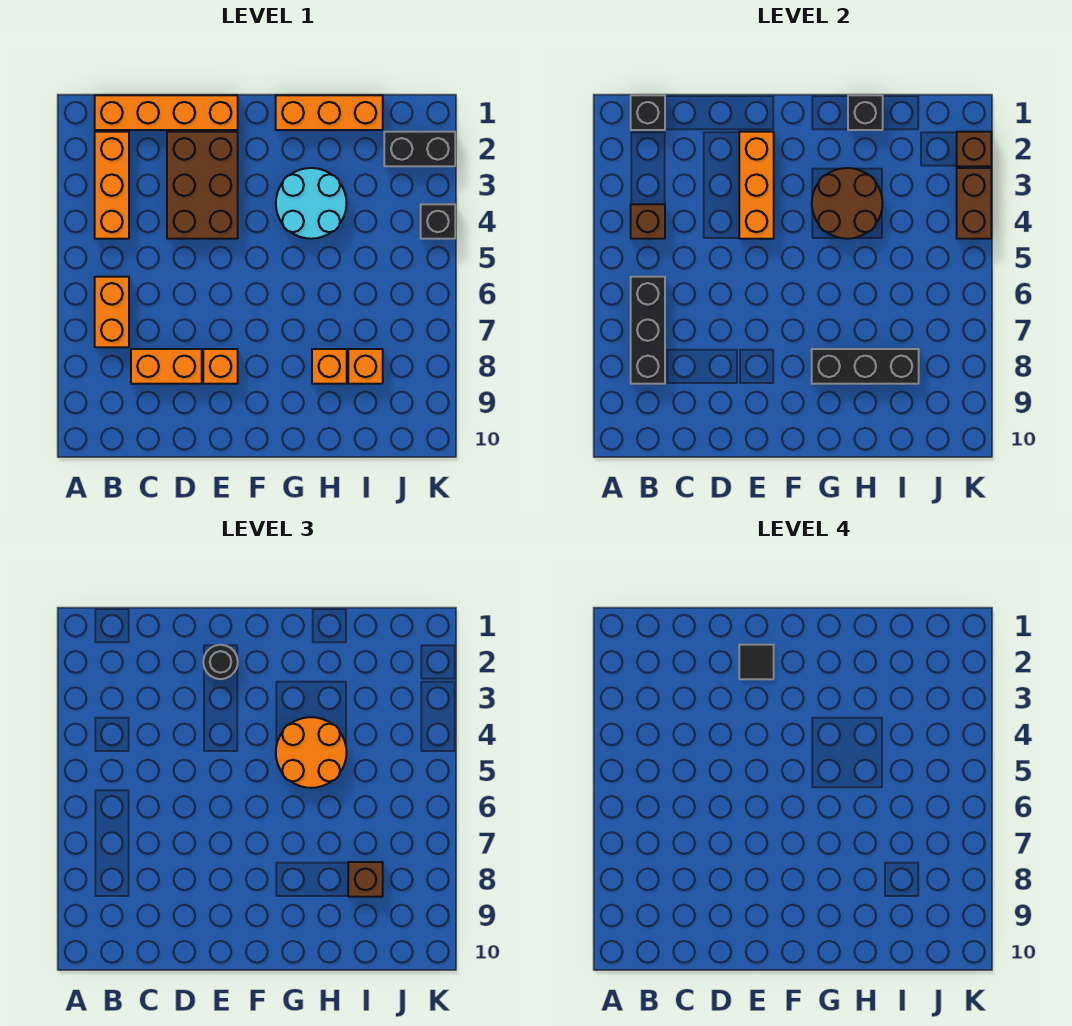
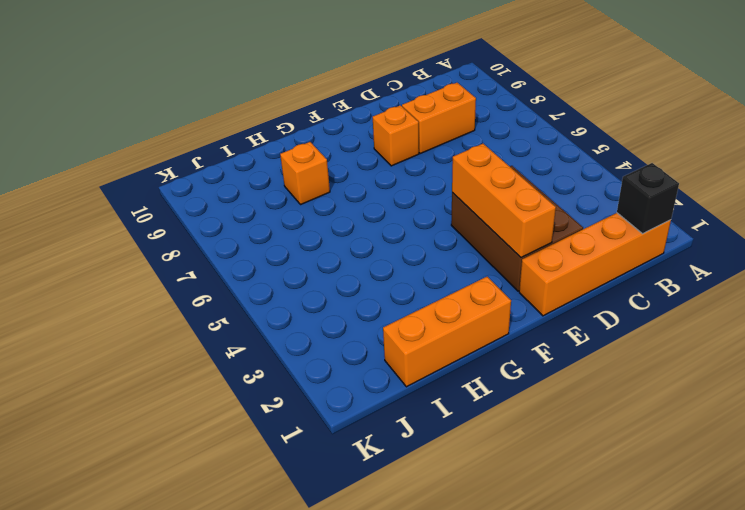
none -> orange brick B2:B4 level 1
none -> orange brick B6:B7 level 1
none -> cyan round brick G3:H4 level 1

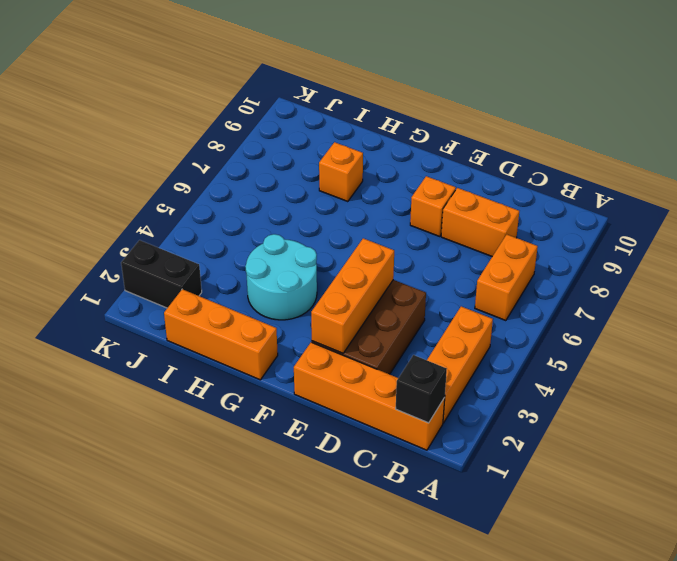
none -> orange brick I8 level 1
none -> black brick K4 level 1
none -> brown brick B4 level 2

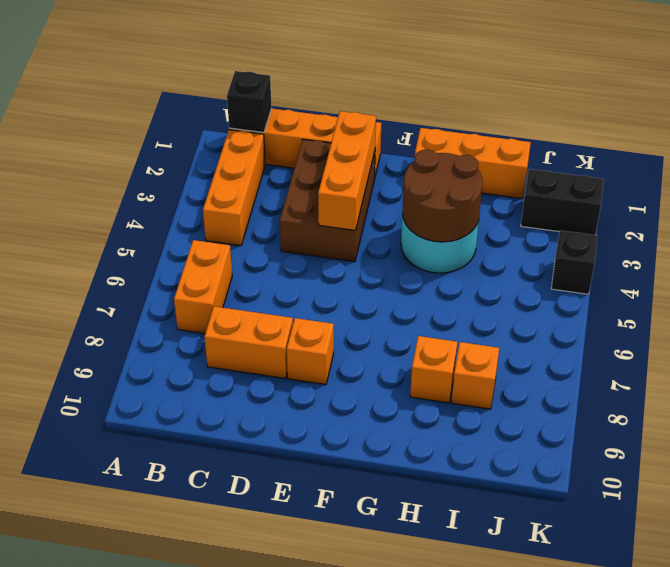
none -> brown brick B4 level 2
none -> black brick B6:B8 level 2
none -> black brick G8:I8 level 2

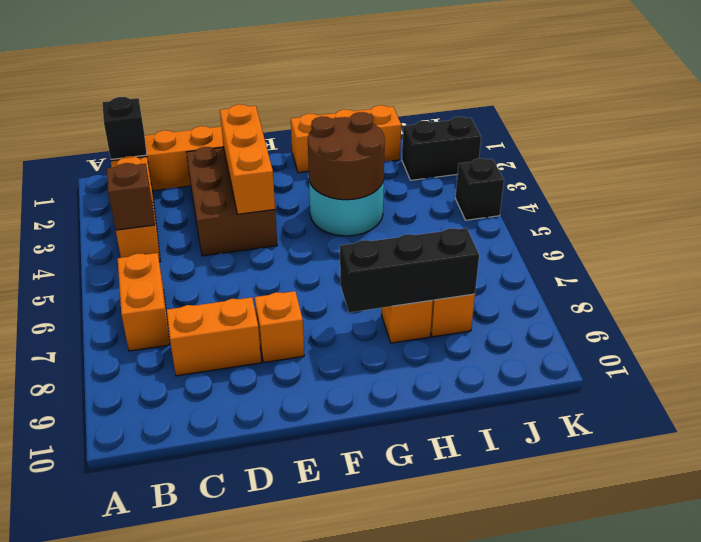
none -> black brick B6:B8 level 2
none -> black brick H1 level 2
none -> brown brick K2 level 2

